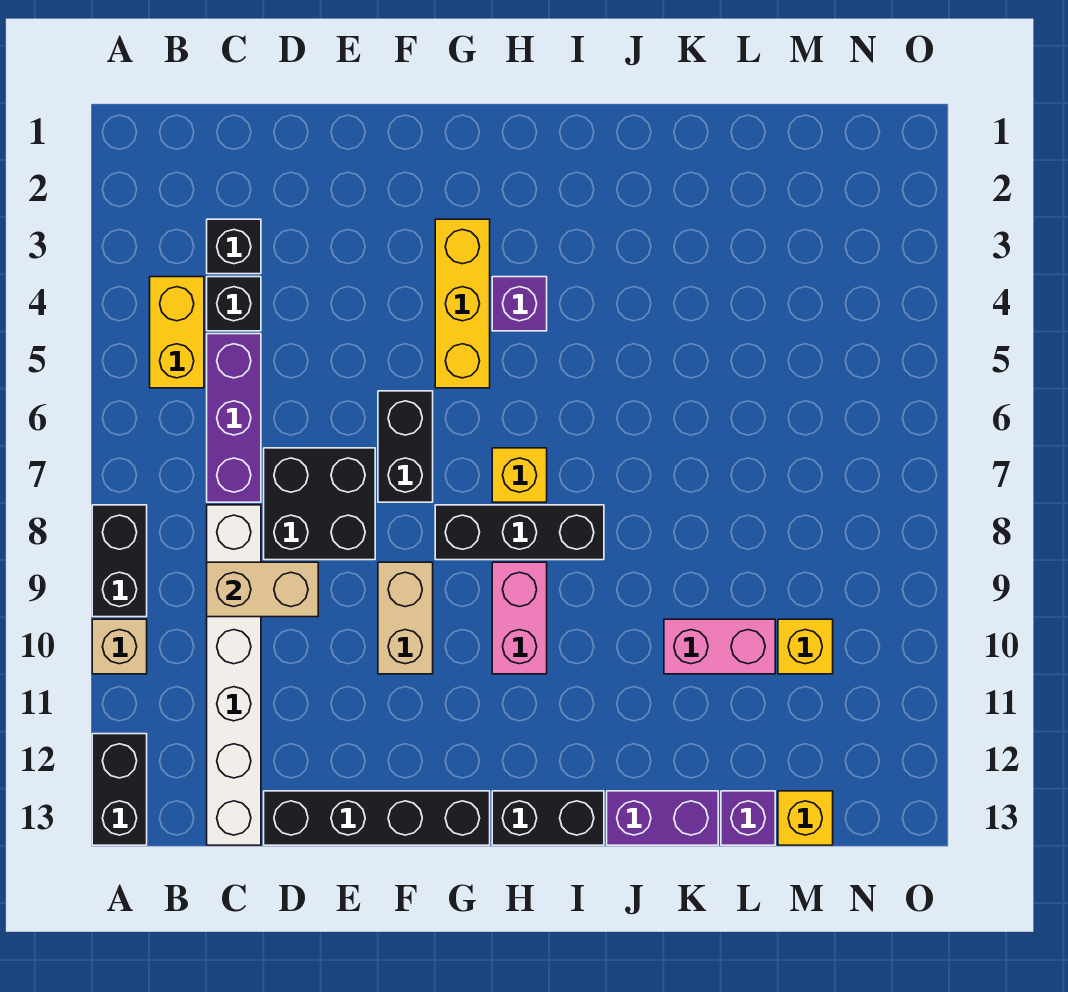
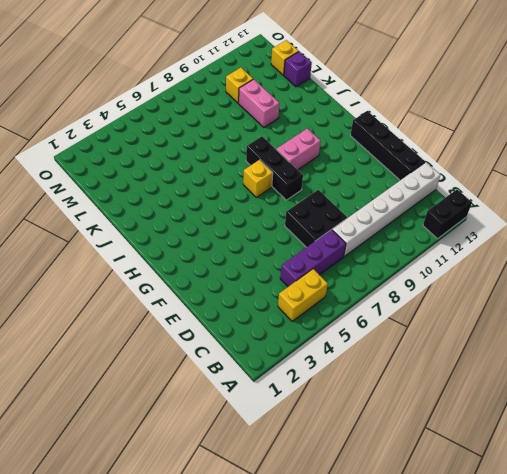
none -> black brick A8:A9 level 1
none -> tan brick A10 level 1
none -> black brick C3 level 1

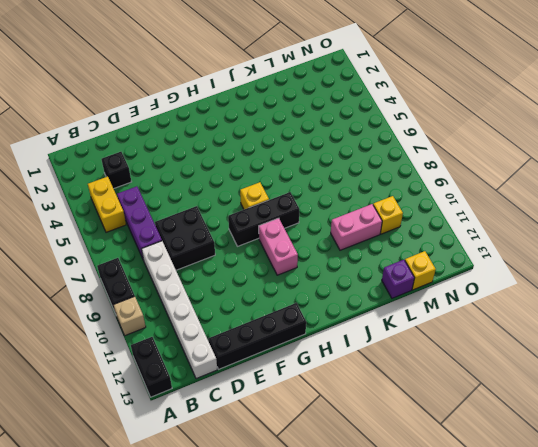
none -> black brick C4 level 1
none -> black brick F6:F7 level 1
none -> tan brick F9:F10 level 1

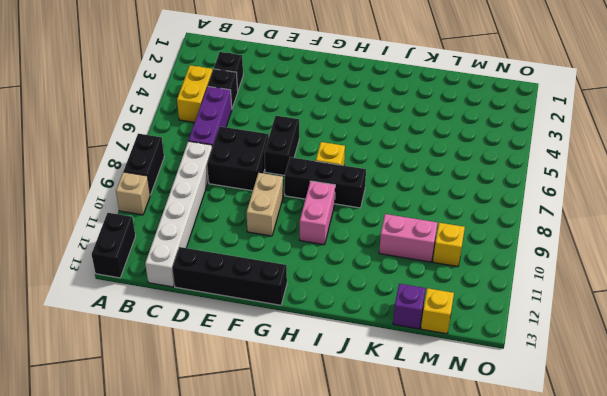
none -> yellow brick G3:G5 level 1
none -> purple brick H4 level 1
none -> black brick H13:I13 level 1

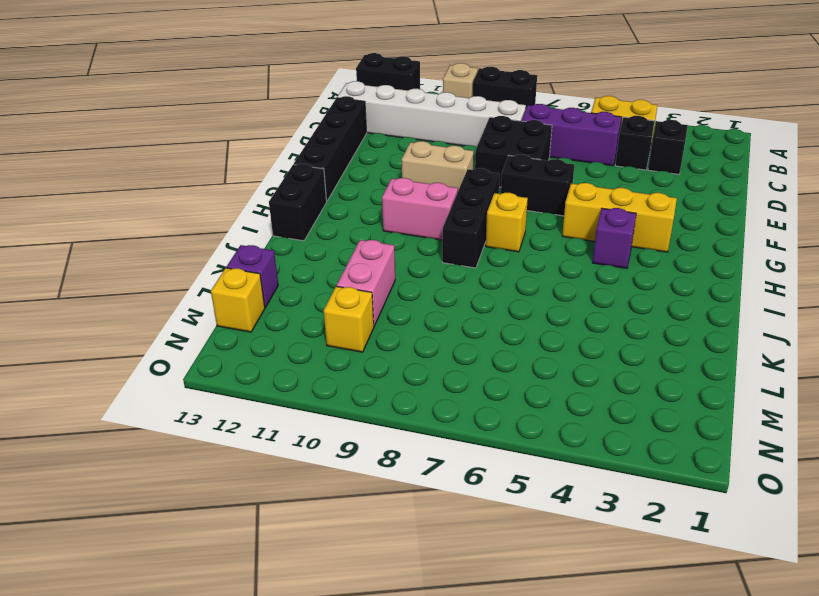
none -> purple brick J13:K13 level 1
none -> tan brick C9:D9 level 2

